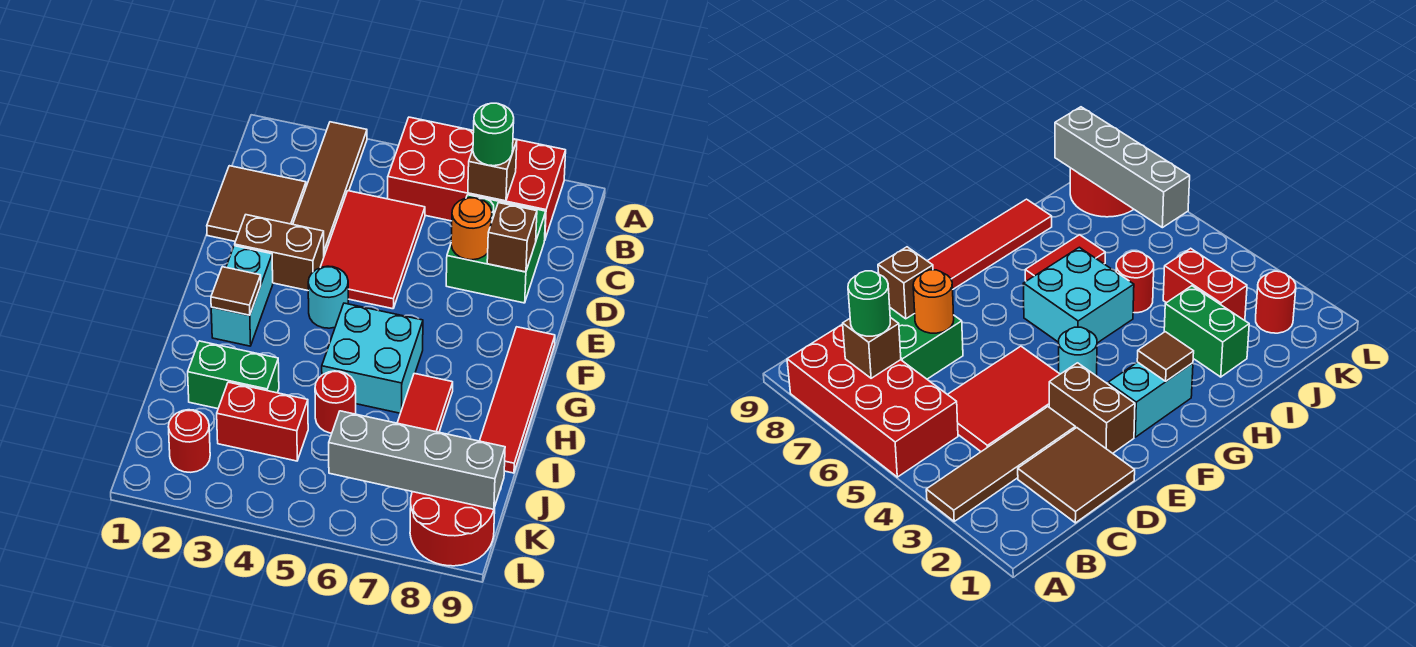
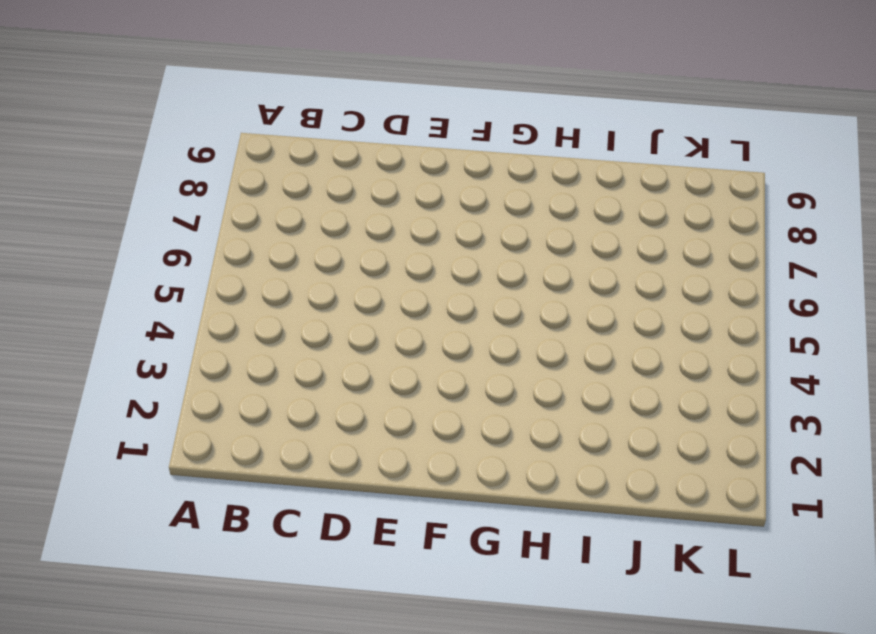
none -> brown tile A3:D3 level 1
none -> red brick A5:B8 level 1
none -> brown tile C1:D2 level 1

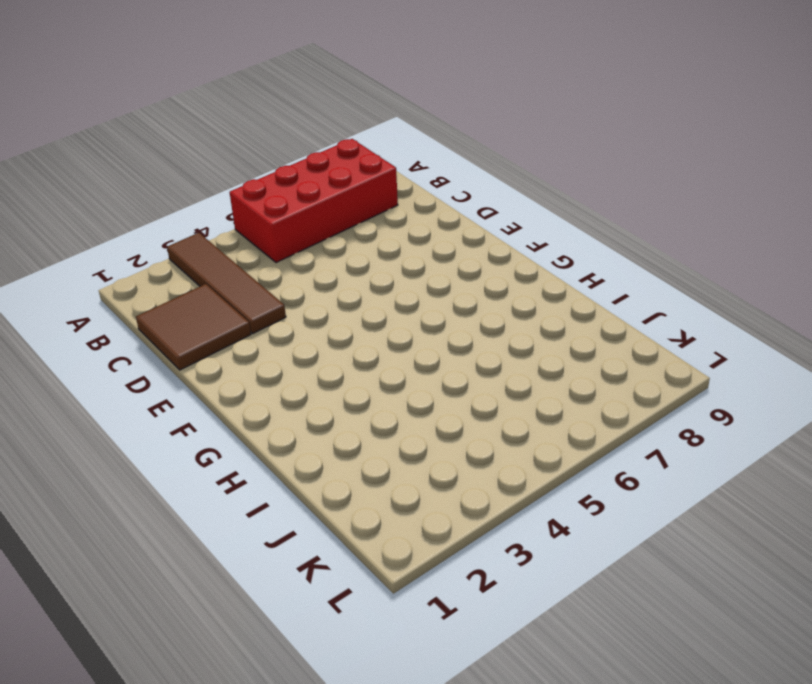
none -> red tile C4:E5 level 1
none -> green brick C7:D8 level 1
none -> brown brick E2:E3 level 1

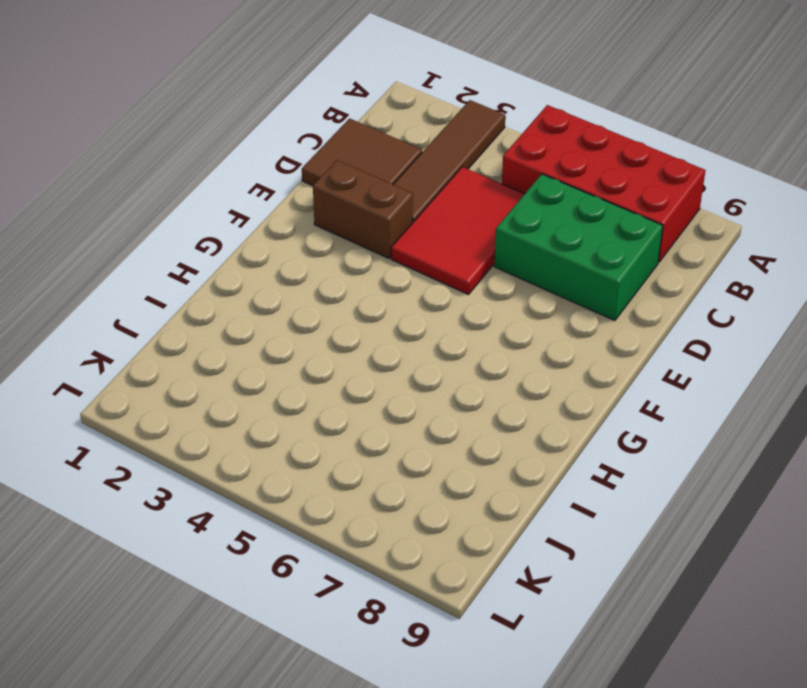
green brick C6:D8 level 1 -> green brick C7:D8 level 1
none -> cyan brick F2:G2 level 1
none -> cyan round brick F4 level 1
none -> red tile F9:I9 level 1

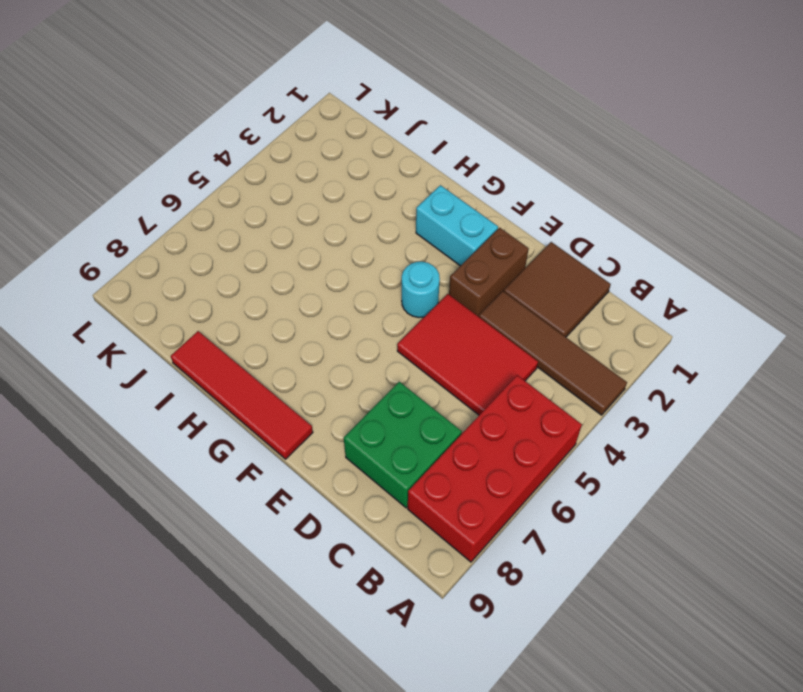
none -> cyan brick G5:H6 level 1
none -> red tile H7:I7 level 1
none -> green brick I2:I3 level 1

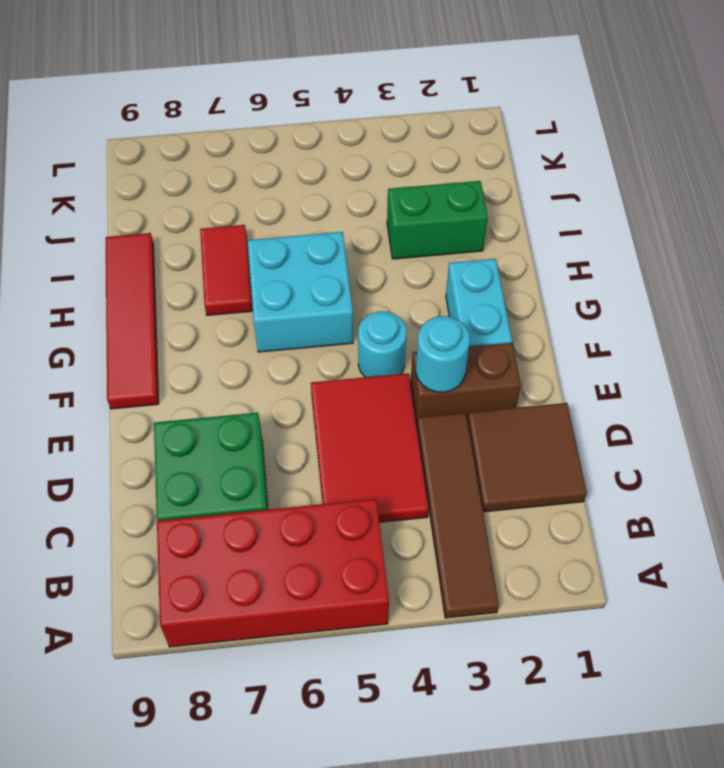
cyan round brick E3 level 2 -> none
none -> red round brick I5 level 1
none -> red brick J3:J4 level 1
none -> red round brick K2 level 1

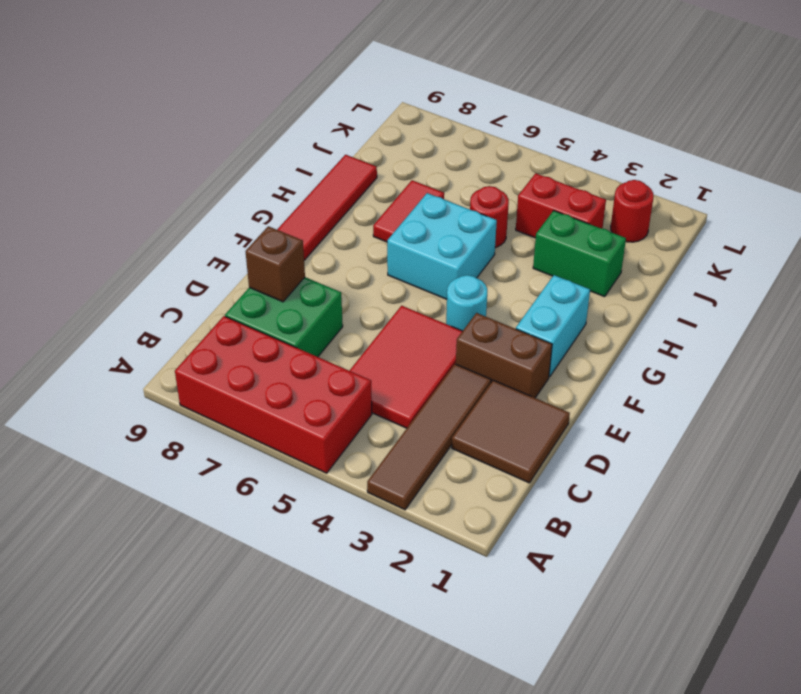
none -> red round brick K8:L9 level 1
none -> brown brick B7 level 2
none -> orange round brick D7 level 2

